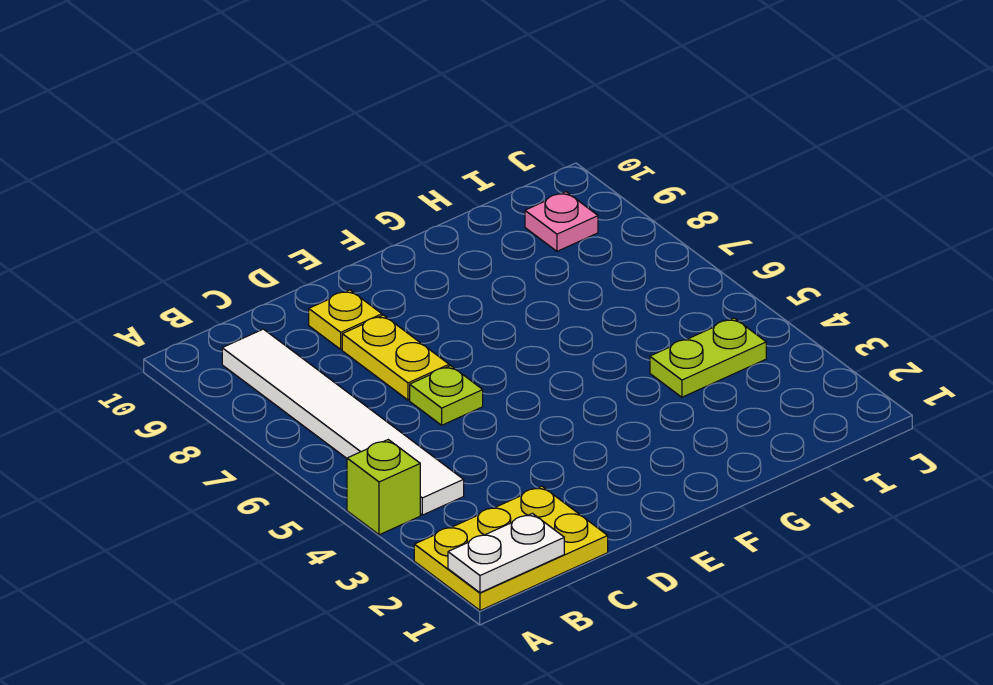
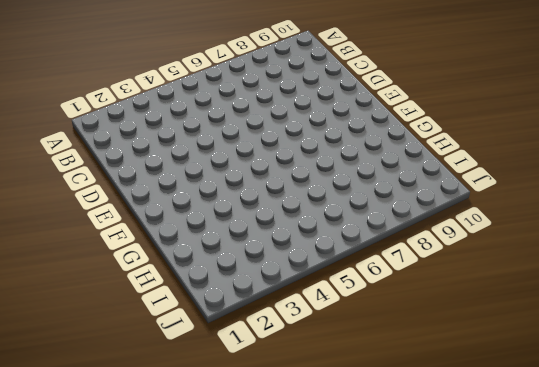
none -> yellow plate A1:C2 level 1
none -> lime brick A4 level 1

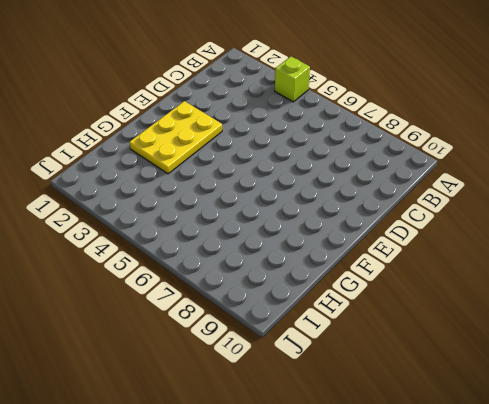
yellow plate E2:G3 level 1 -> yellow plate A1:C2 level 1
none -> white tile B4:B9 level 1
none -> lime plate D6 level 1

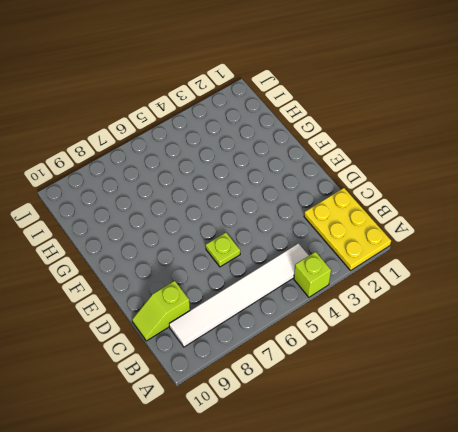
lime slope C9:C10 level 1 top 9 -> none
none -> yellow plate D7:D8 level 1
none -> yellow plate D9 level 1

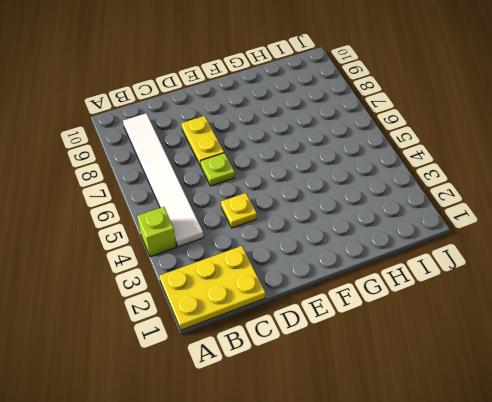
yellow plate D4 level 1 -> yellow plate D9 level 1
none -> lime plate H4:I4 level 1
none -> pink plate I9 level 1

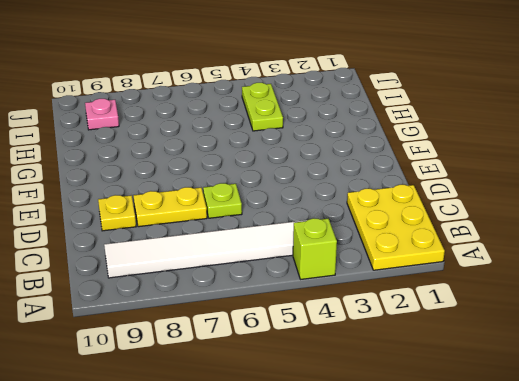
none -> white plate A1:B1 level 2

